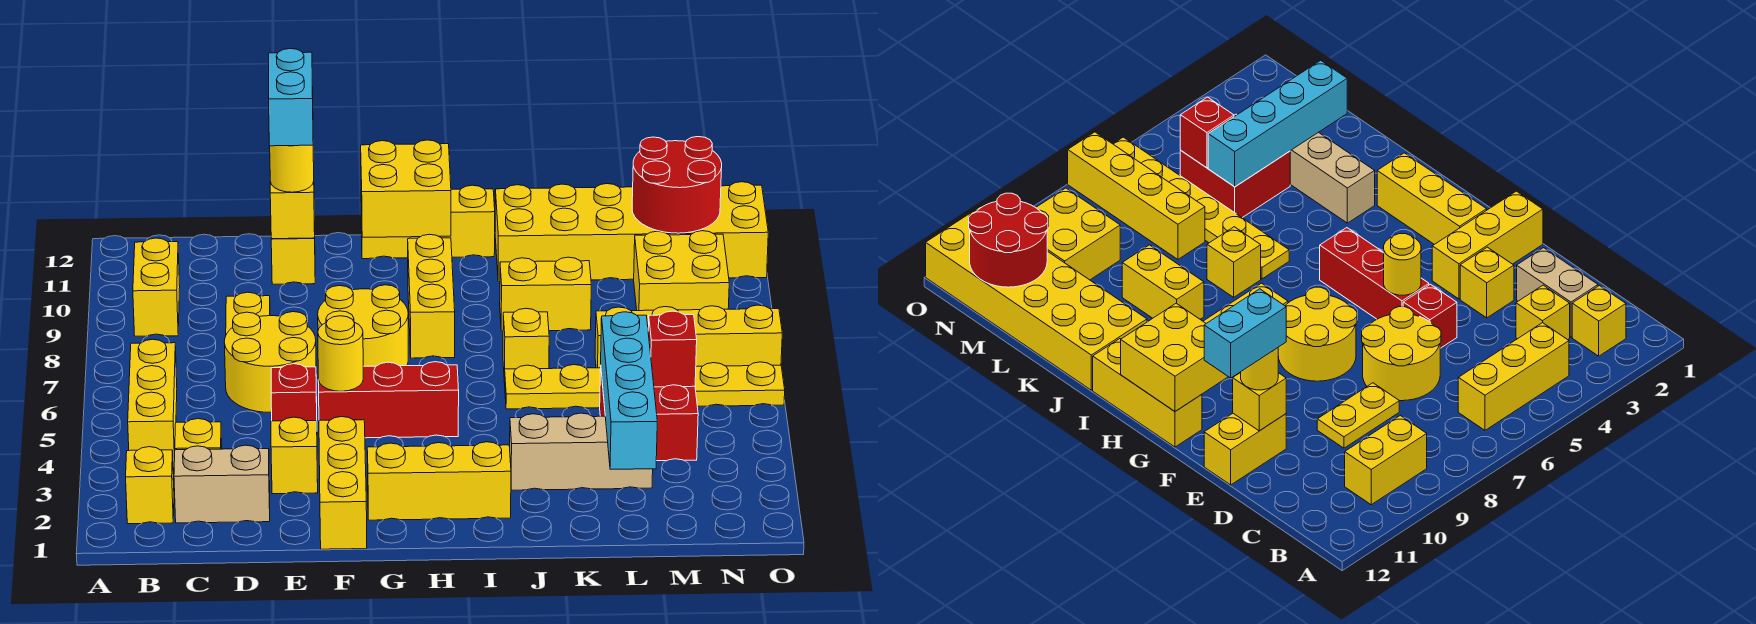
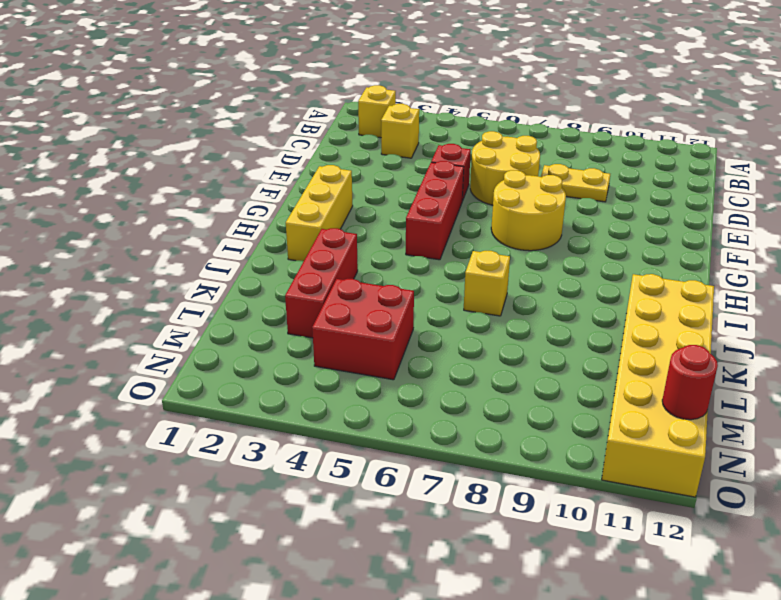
red brick J3:L3 level 1 -> tan brick J3:L3 level 1
red round brick N12 level 2 -> red round brick M11:N12 level 2
none -> yellow brick B4:B6 level 1
none -> yellow brick B9:B10 level 1
none -> tan brick C2:D2 level 1
none -> yellow brick E3 level 1

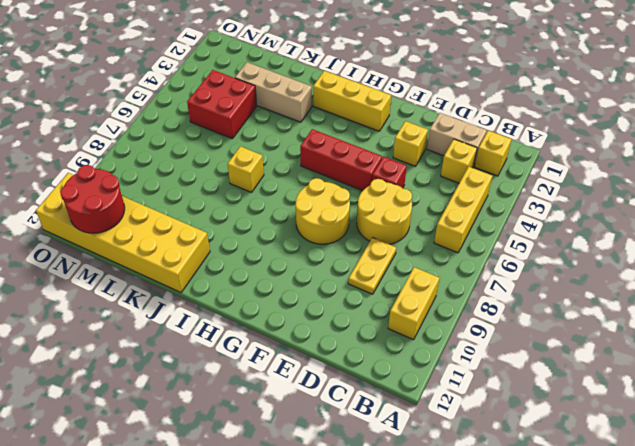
none -> yellow brick E11:E12 level 1
none -> yellow brick F1:F3 level 1
none -> yellow brick G12:I12 level 1
none -> yellow brick H8:H10 level 1

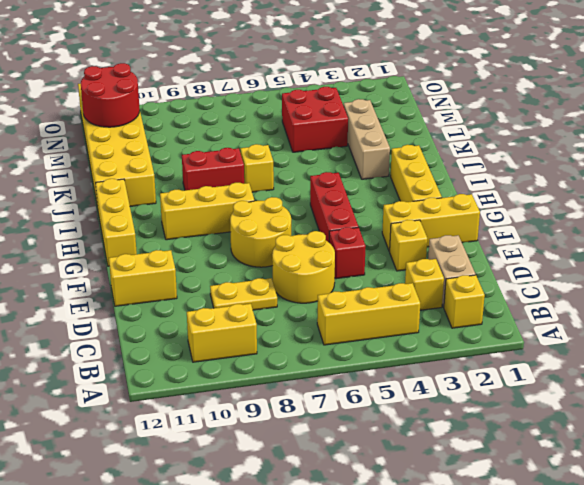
red brick J8:J9 level 1 -> yellow brick J9:K9 level 1
none -> yellow plate J6:O6 level 1
none -> yellow brick L7:O7 level 1
none -> yellow brick M9:N10 level 1
none -> yellow brick E11 level 2

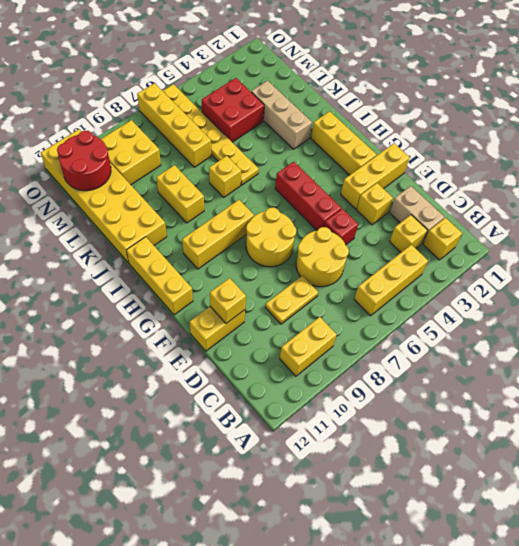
none -> yellow round brick F5 level 2
none -> yellow brick G11:H12 level 2
none -> cyan brick L2:L5 level 2
none -> red brick M5 level 2

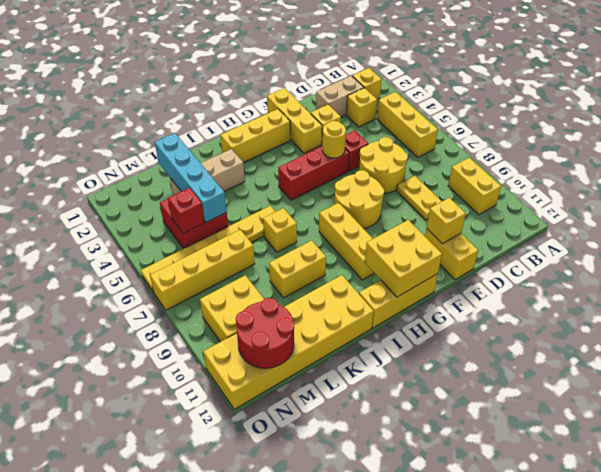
none -> yellow round brick E11 level 3
none -> cyan brick E11:E12 level 4

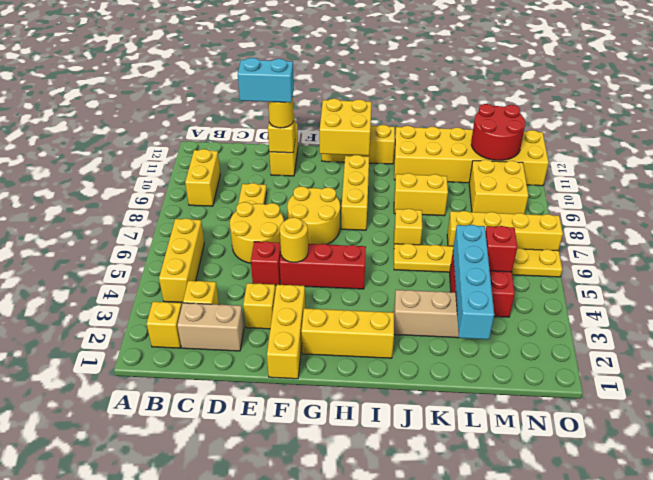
cyan brick D11:E11 level 4 -> cyan brick E11:E12 level 4

